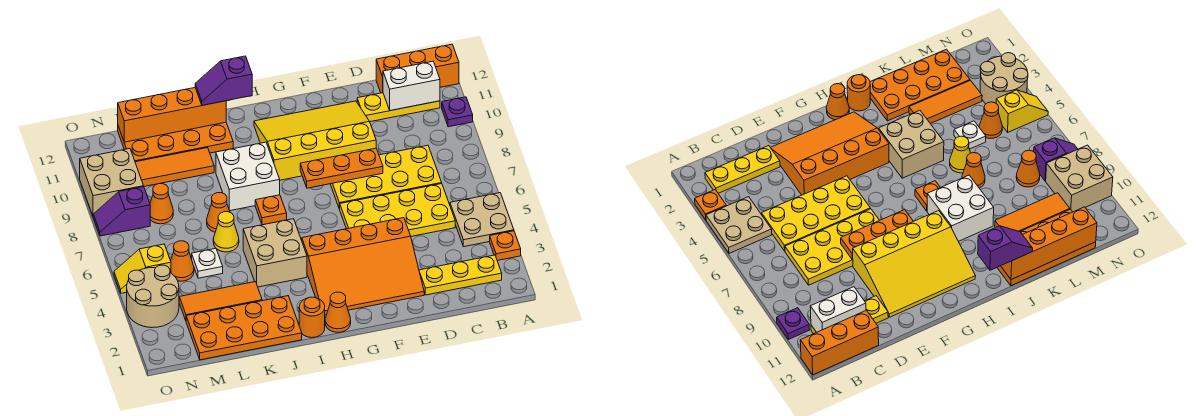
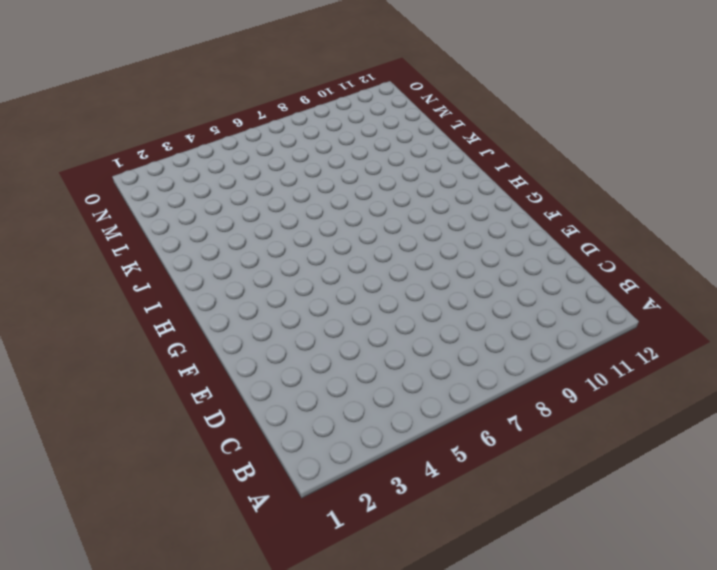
none -> orange plate A3 level 1
none -> tan plate A4:B5 level 1
none -> purple plate A10 level 1
none -> orange brick A12:C12 level 1

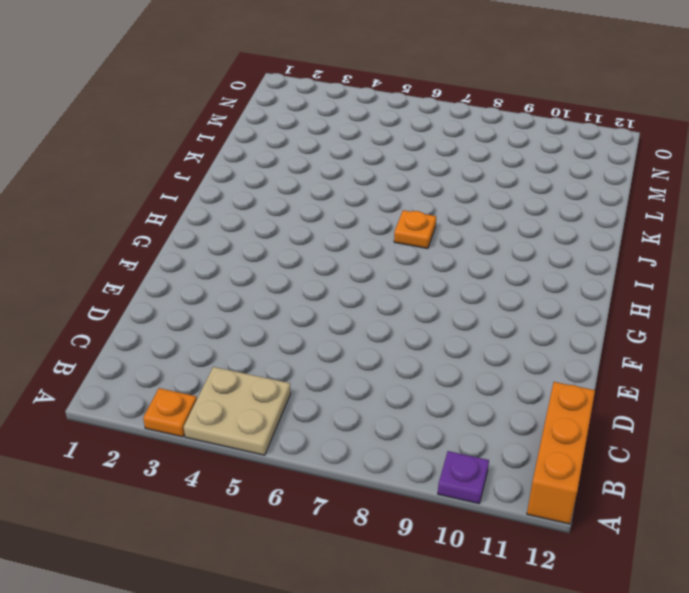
none -> yellow plate B2:D2 level 1
none -> yellow plate B11:D11 level 1
none -> yellow plate C5:F6 level 1
none -> yellow plate C7:F8 level 1

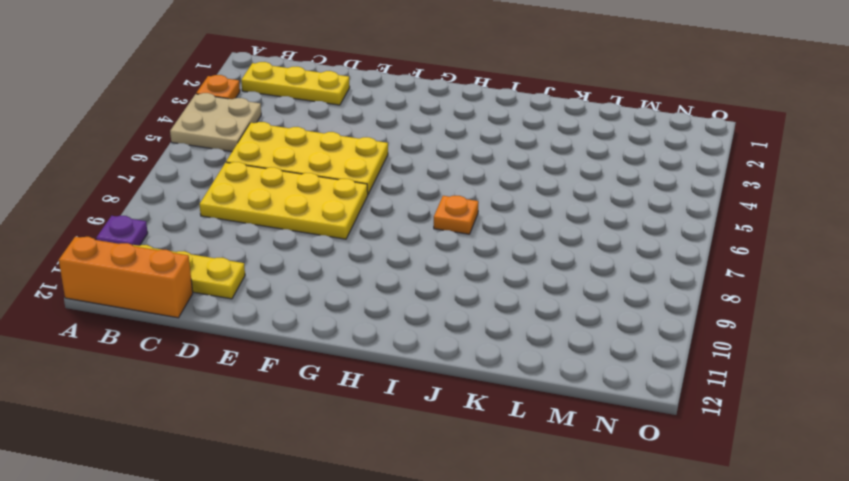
none -> orange slope E2:H4 level 1 top 4
none -> yellow slope E9:H11 level 1 top 9
none -> orange cone H1 level 1
none -> orange round brick I1 level 1

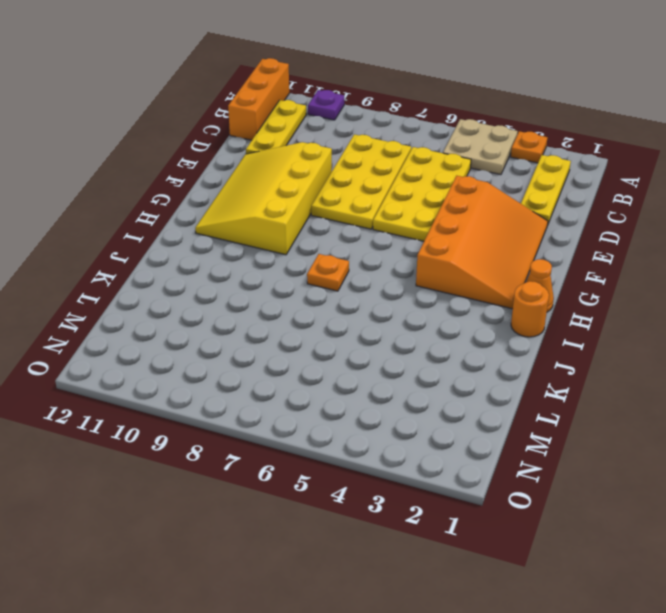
none -> tan brick I4:J5 level 1
none -> white brick I8:J9 level 1
none -> orange plate J1:M2 level 1
none -> orange plate J11:M12 level 1

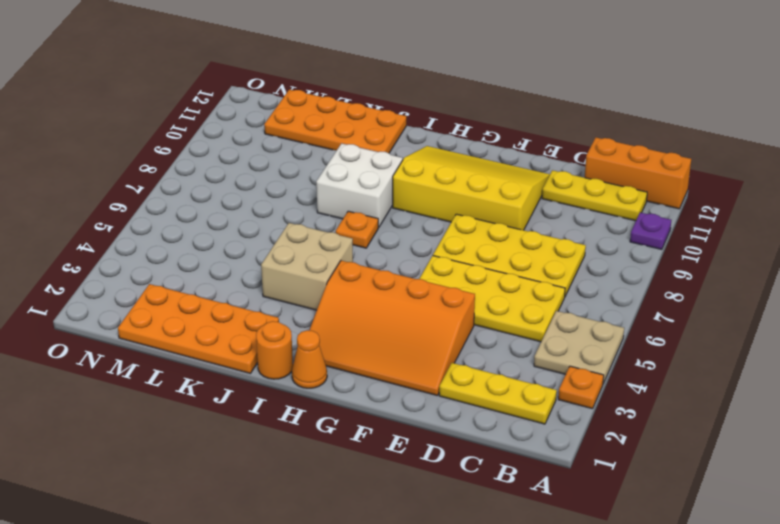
none -> orange tile K3:M3 level 1
none -> yellow cone K6 level 1
none -> orange cone K7 level 1
none -> orange tile K10:M10 level 1

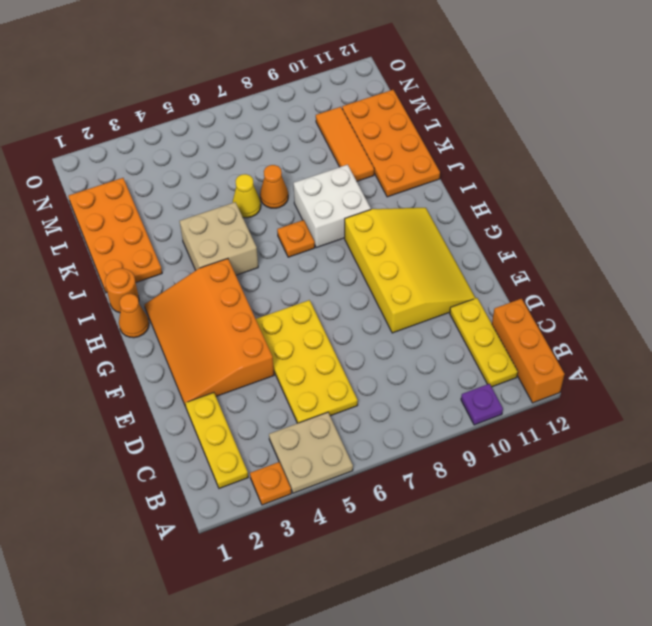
none -> yellow plate C7:F8 level 1
none -> orange tile K3:M3 level 1
none -> white plate L5 level 1
none -> orange cone M5 level 1

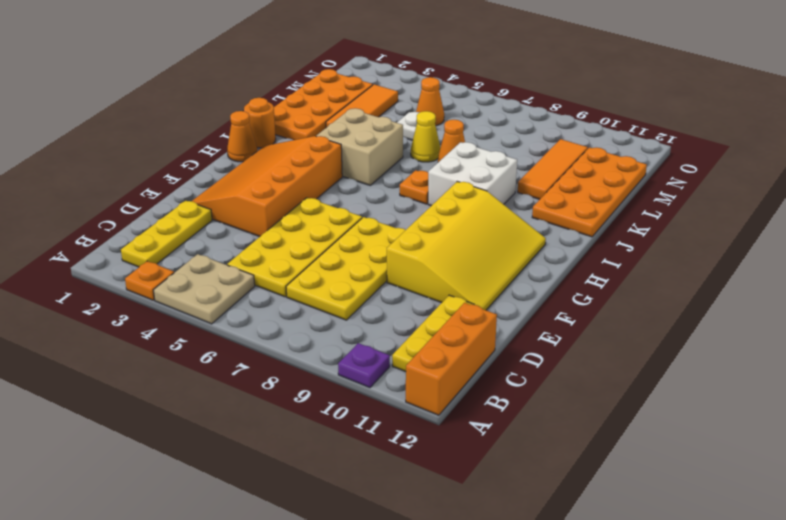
none -> orange cone M8 level 1
none -> tan round brick N3:O4 level 1
none -> yellow slope N5:O5 level 1 top N
none -> purple slope N8:O8 level 1 top N

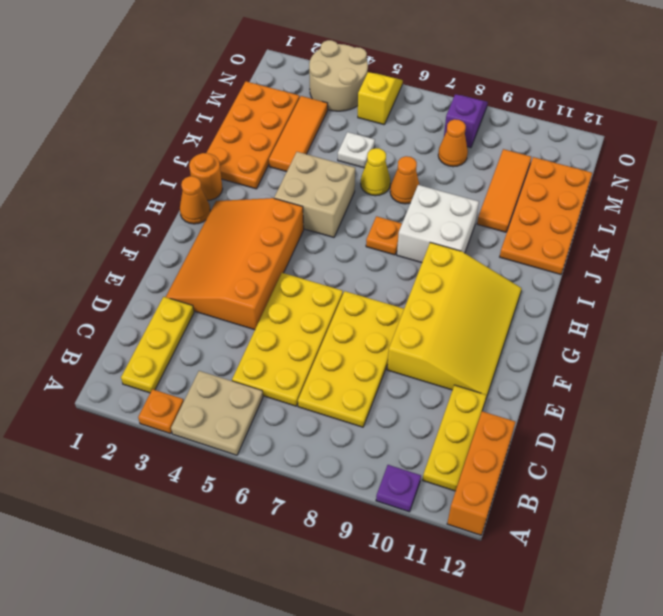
none -> orange cone M5 level 1
none -> tan brick N9:O10 level 1
none -> white brick B11:C11 level 2
none -> orange plate E8:G8 level 2

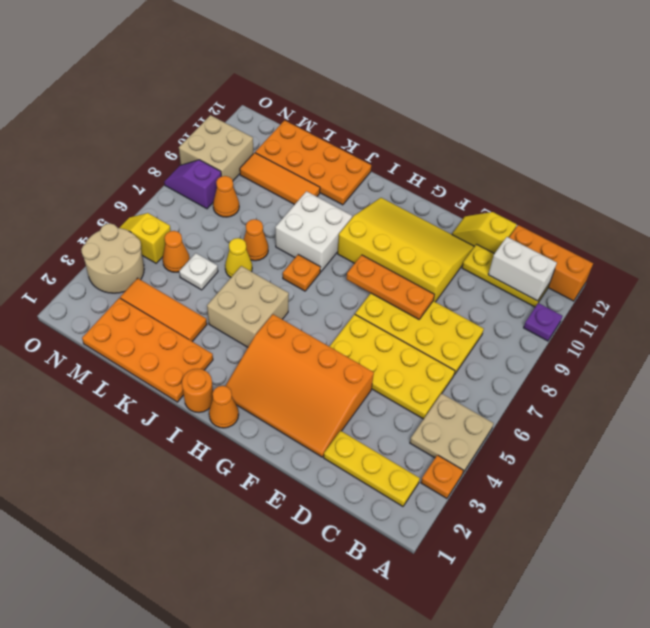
yellow slope D12:E12 level 1 top D -> none
none -> orange brick J12:M12 level 2
none -> purple slope I12:J12 level 3 top I

